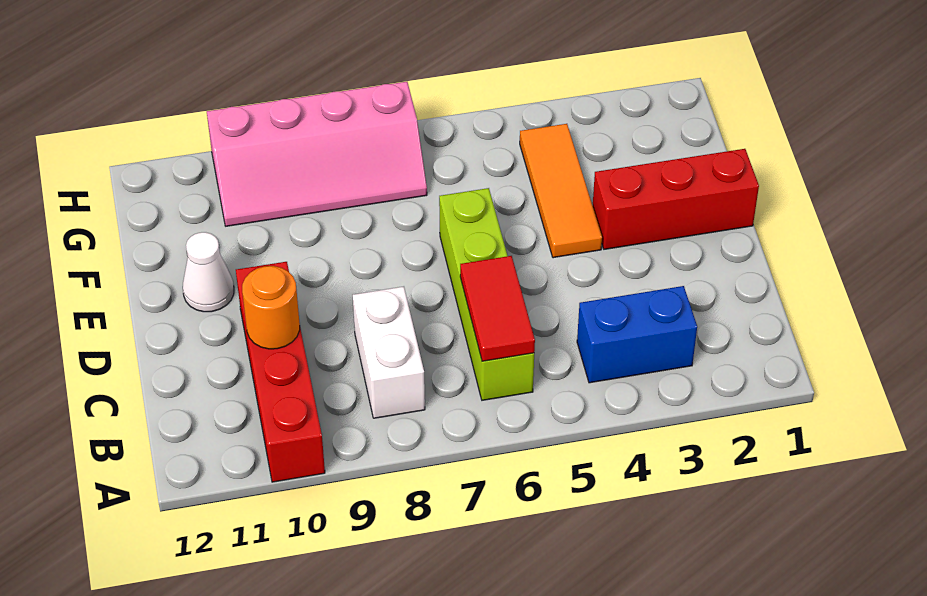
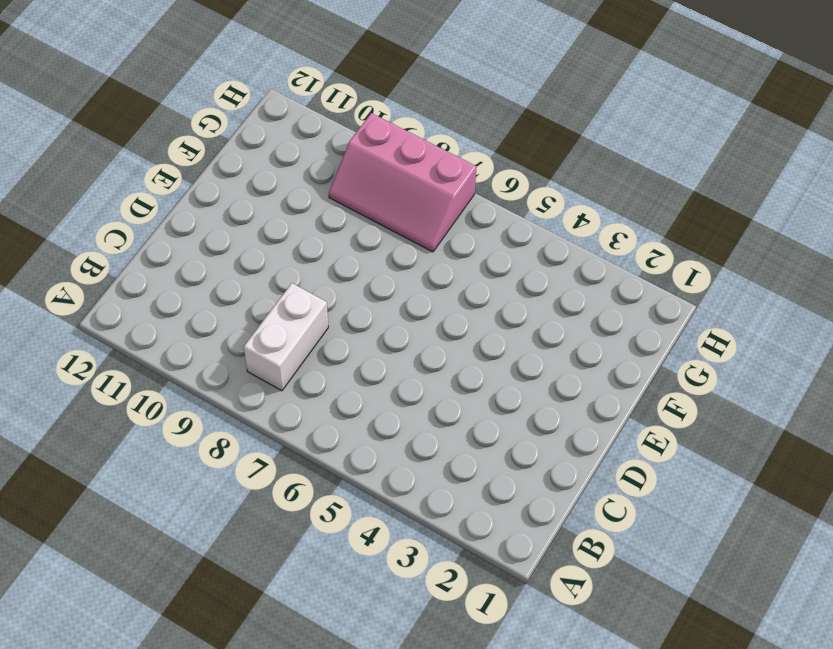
pink slope G7:H9 level 1 top H -> pink slope G7:H10 level 1 top H
none -> red brick A10:D10 level 1
none -> blue brick B3:B4 level 1

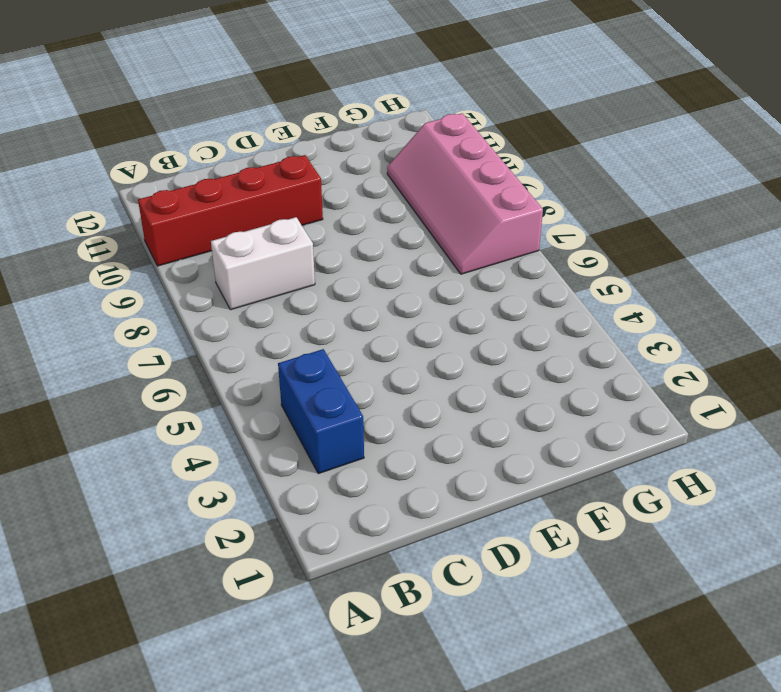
none -> lime brick B6:E6 level 1
none -> red brick E1:E3 level 1

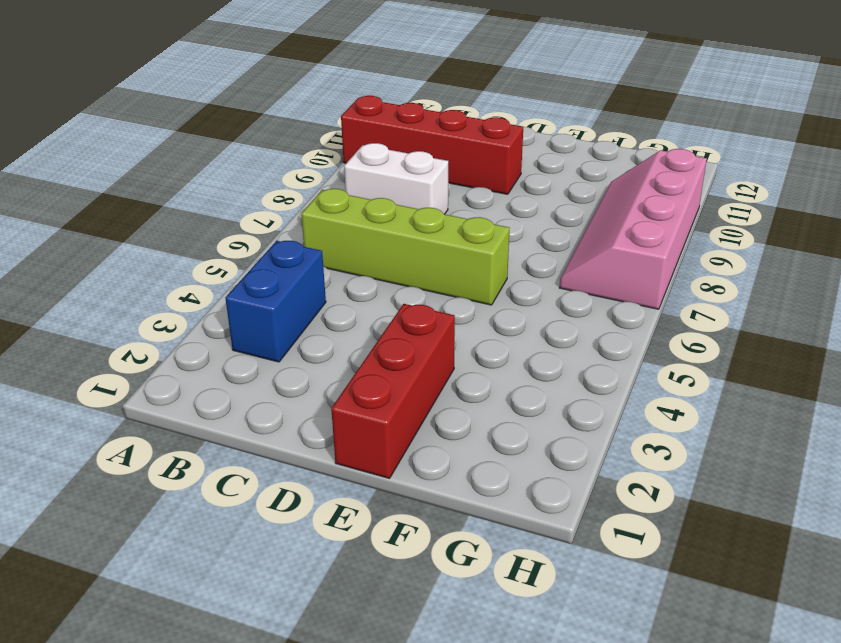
none -> orange tile E4:G4 level 1
none -> white cone E11 level 1

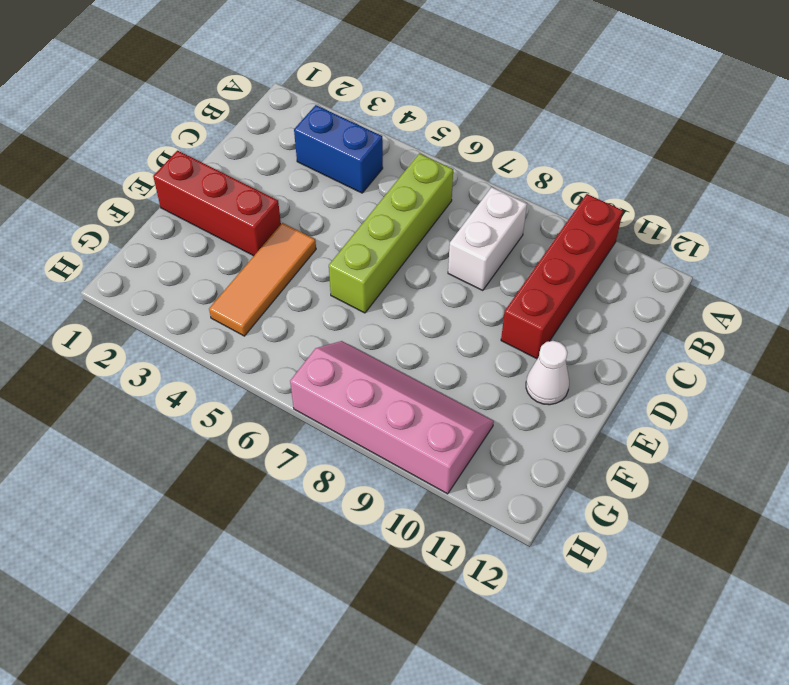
none -> red tile B6:C6 level 2
none -> orange round brick C10 level 2

